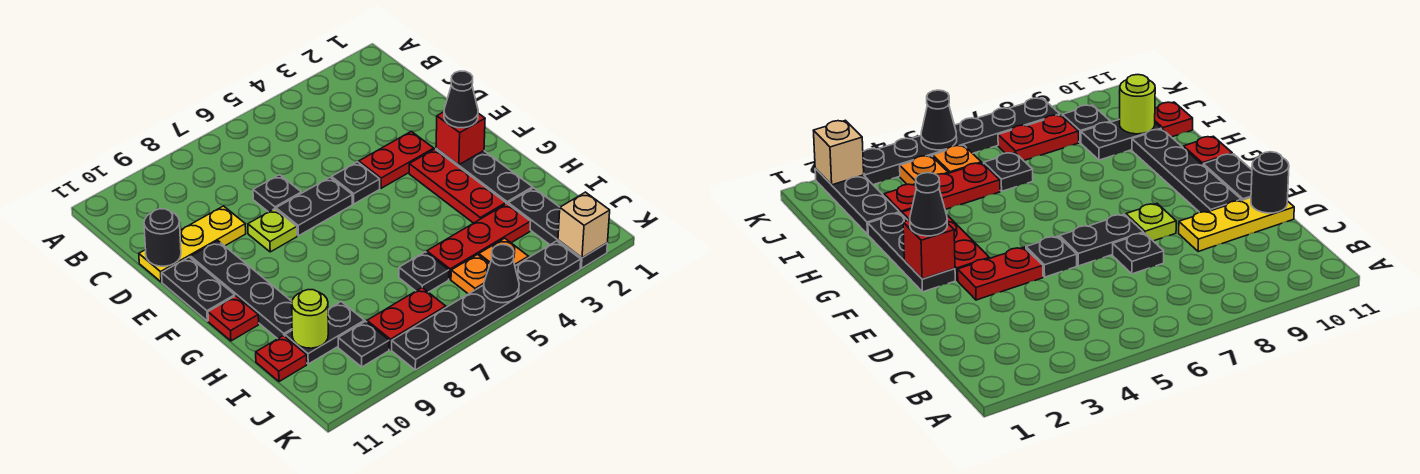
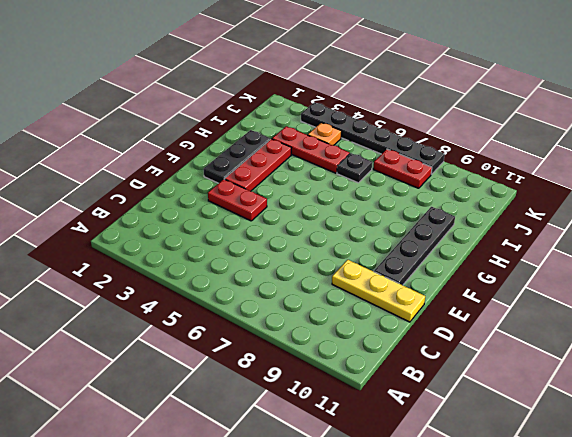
none -> black plate D7 level 1
none -> black plate E5 level 1
none -> black plate E6:E7 level 1

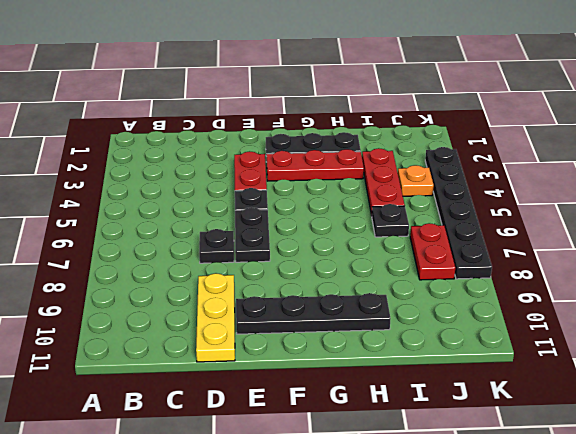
none -> lime plate E8 level 1
none -> black plate E11:F11 level 1
none -> red plate G11 level 1

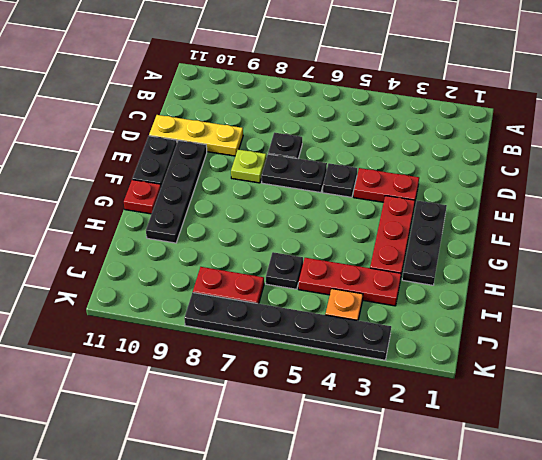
none -> black plate I2:K2 level 1
none -> black plate I9:I10 level 1
none -> red plate I11 level 1

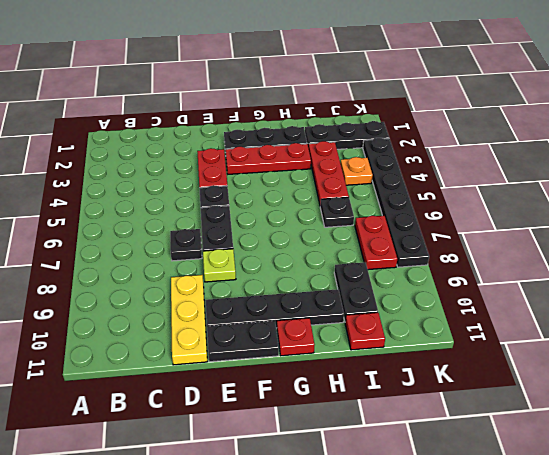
none -> orange plate J5 level 1
none -> black plate J9 level 1
none -> black round brick D11 level 2

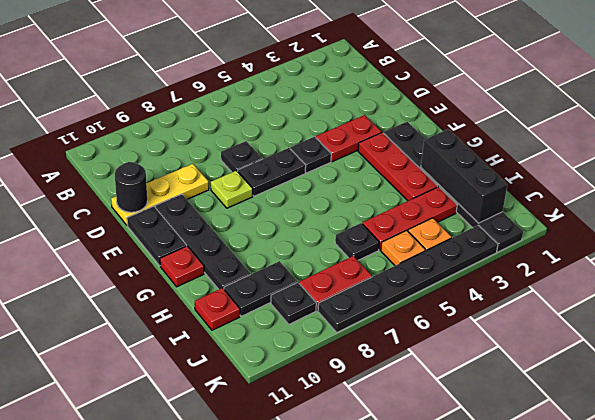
black brick H2:J2 level 2 -> none
none -> red brick F2 level 2
none -> lime round brick I10 level 2
none -> tan brick K2 level 2

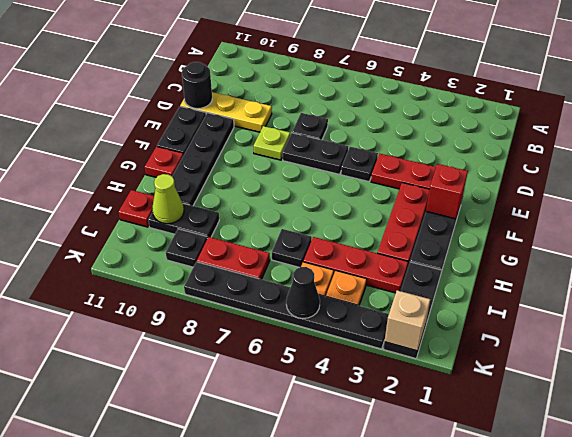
lime cone I10 level 2 -> lime round brick I10 level 2
none -> black cone F2 level 3

